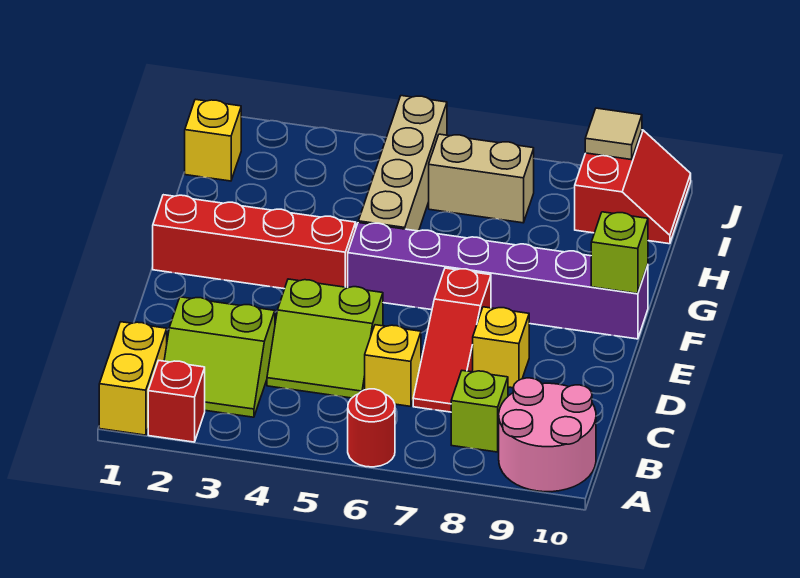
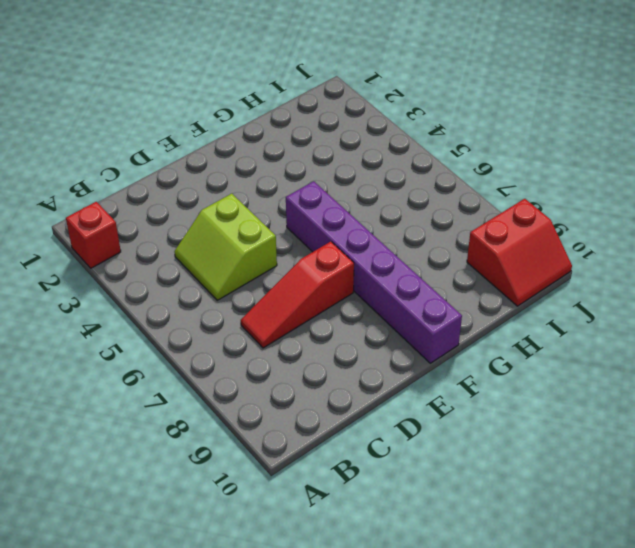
none -> yellow brick A1:B1 level 1
none -> red round brick A6 level 1
none -> pink round brick A9:B10 level 1

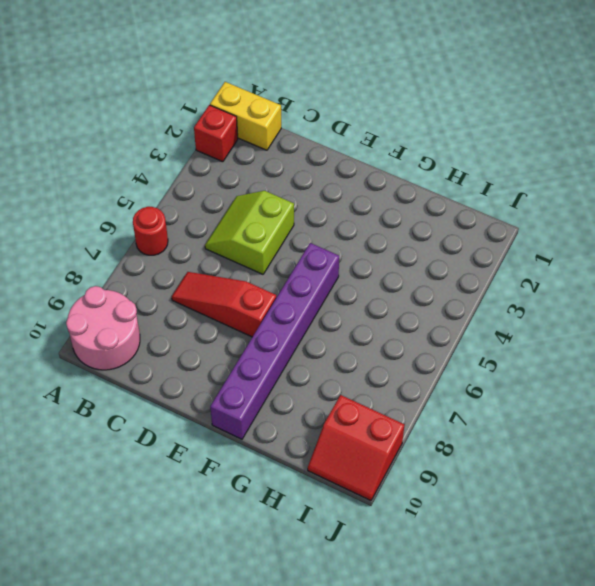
none -> lime slope B2:C3 level 1 top C
none -> lime brick B8 level 1
none -> yellow brick C6 level 1

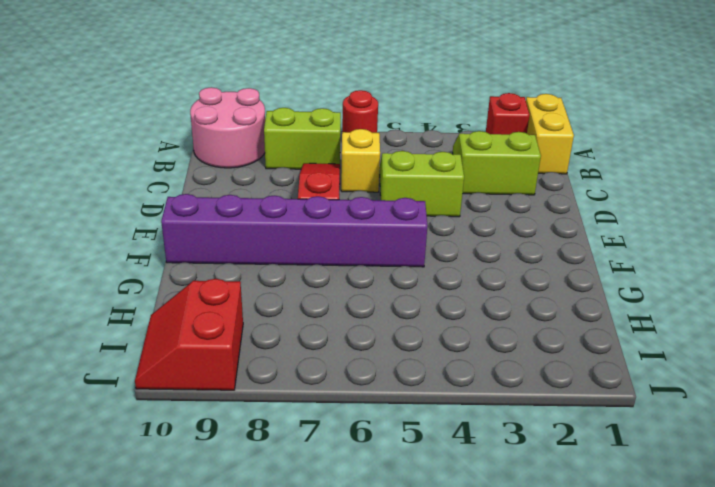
lime brick B7:B8 level 1 -> lime brick B8 level 1
none -> yellow brick D8 level 1
none -> red brick F1:F4 level 1
none -> tan brick G5:J5 level 1

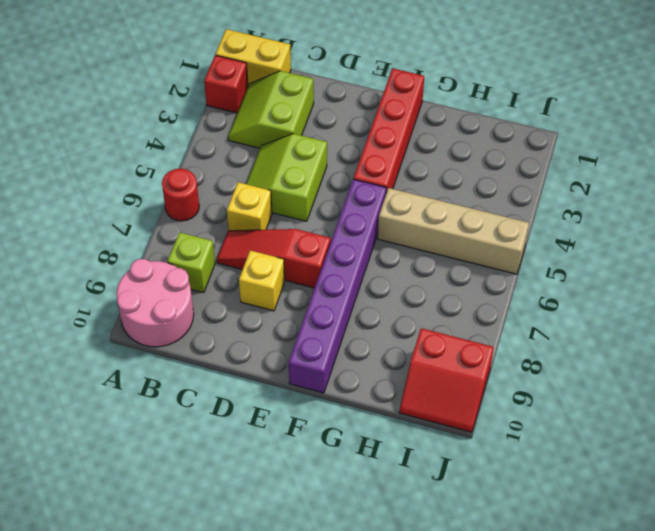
none -> yellow brick I1 level 1
none -> tan brick I6:I7 level 1
none -> lime brick F10 level 2

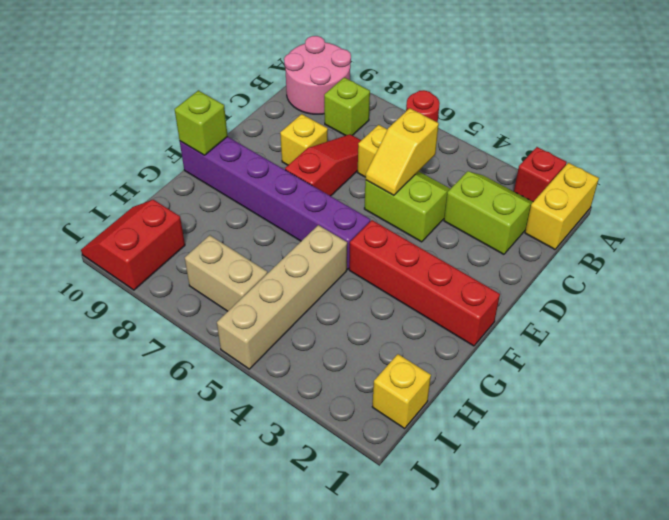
yellow slope C5:D5 level 2 top C -> none
none -> tan tile J9 level 2

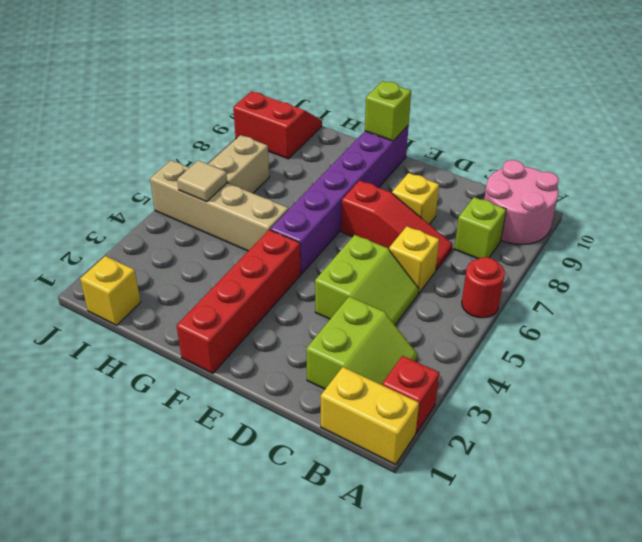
tan tile I5 level 2 -> tan tile J9 level 2

